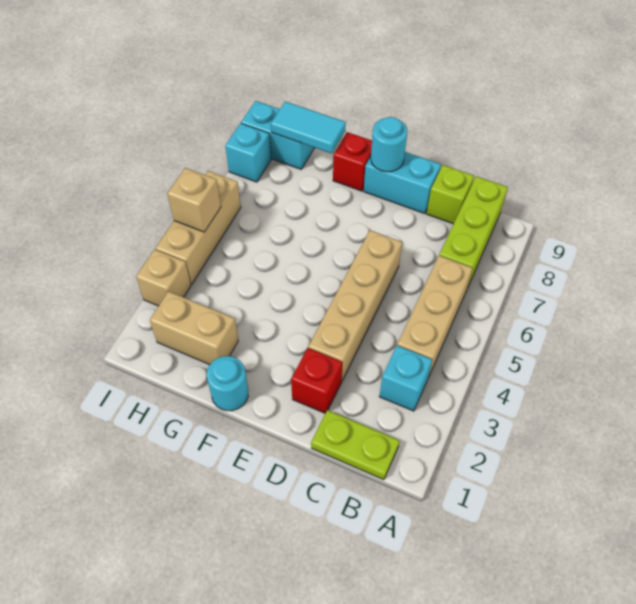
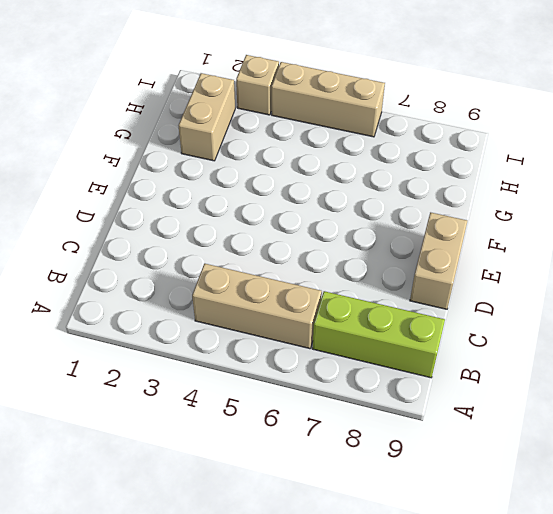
tan brick D9:E9 level 1 -> cyan brick D9:E9 level 1
none -> lime plate B1:C1 level 1
none -> cyan brick B3 level 1
none -> lime brick C9 level 1

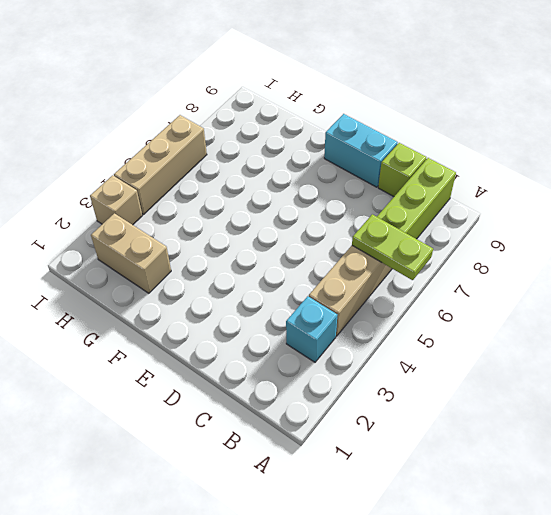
lime plate A6:B6 level 2 -> lime plate B1:C1 level 1
none -> red brick D2 level 1
none -> tan brick D3:D6 level 1
none -> cyan round brick F1 level 1

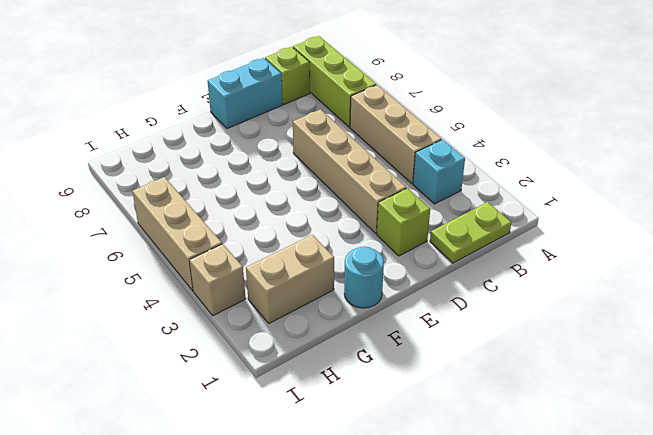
lime brick D2 level 1 -> red brick D2 level 1
none -> red brick F9 level 1
none -> cyan brick H9:I9 level 1
none -> cyan brick I8 level 1

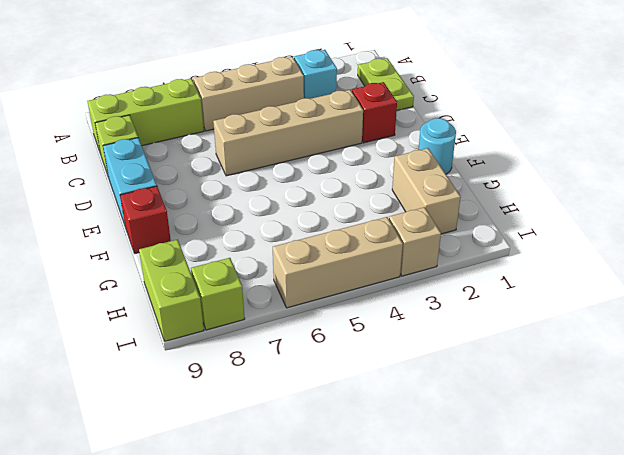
lime brick H9:I9 level 1 -> cyan brick H9:I9 level 1
lime brick I8 level 1 -> cyan brick I8 level 1
none -> cyan round brick E9 level 2
none -> cyan tile G9:H9 level 2
none -> tan brick I5 level 2

